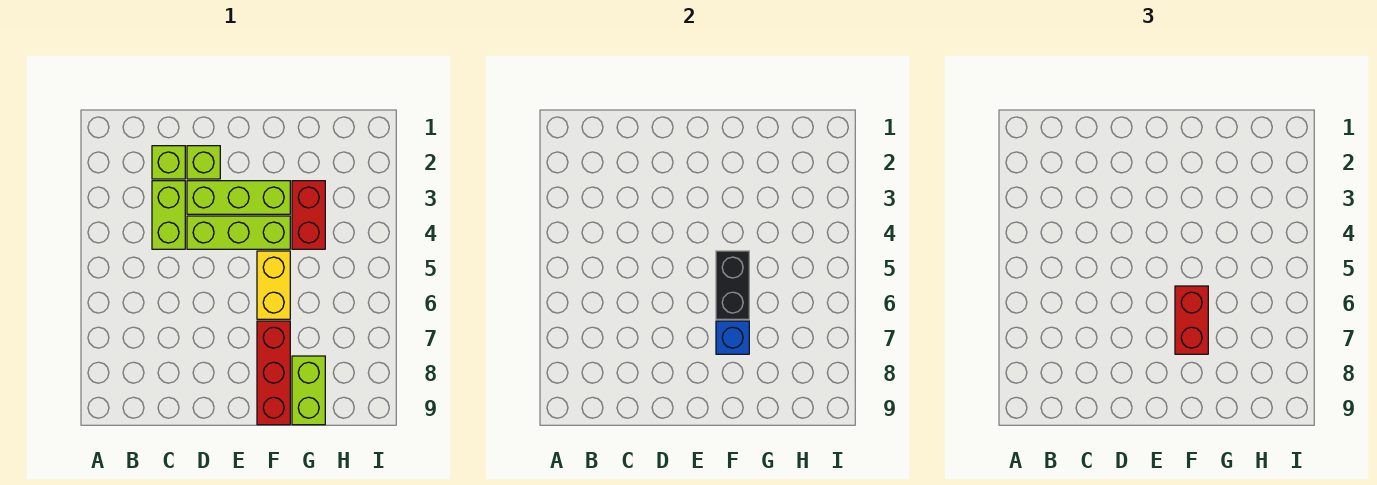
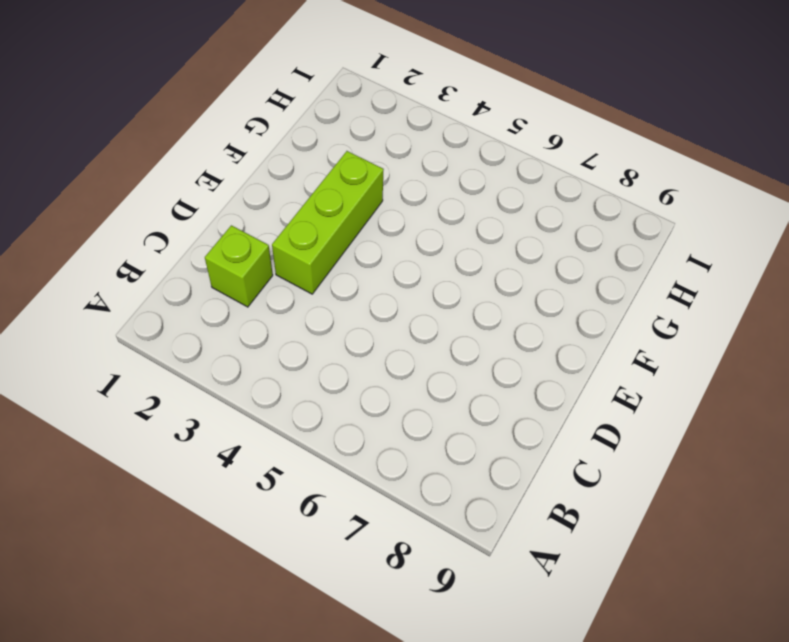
none -> lime brick C3:C4 level 1
none -> lime brick D2 level 1
none -> lime brick D4:F4 level 1

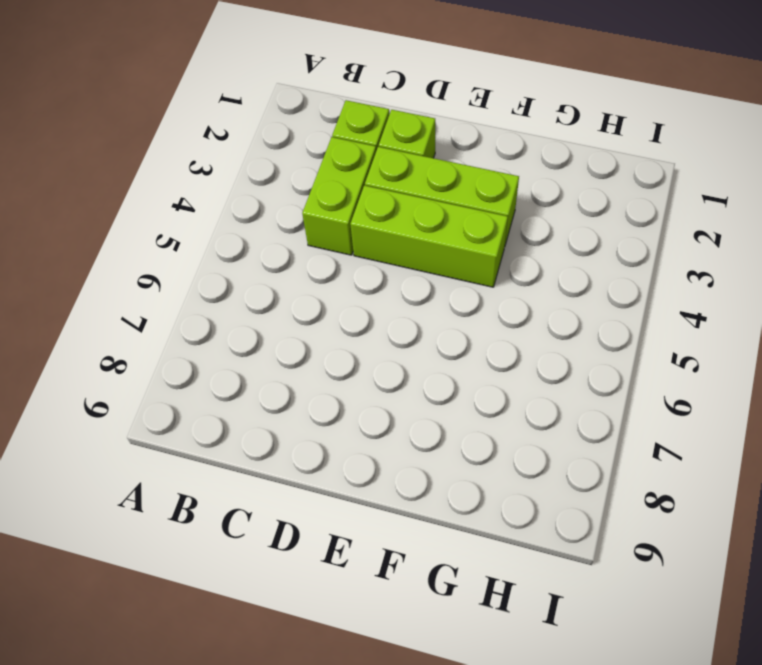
none -> yellow brick F5:F6 level 1
none -> red brick F7:F9 level 1
none -> red brick G3:G4 level 1

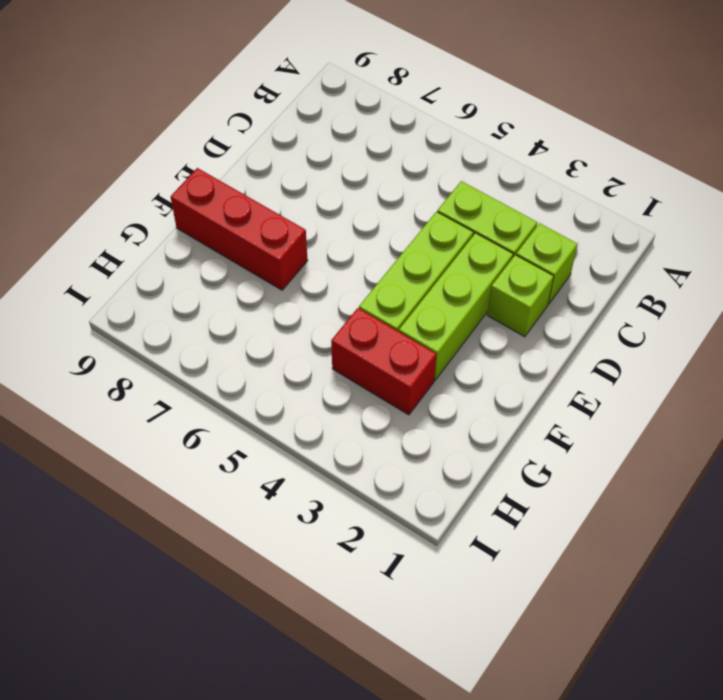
none -> yellow brick F5:F6 level 1
none -> lime brick G8:G9 level 1
none -> black brick F5:F6 level 2

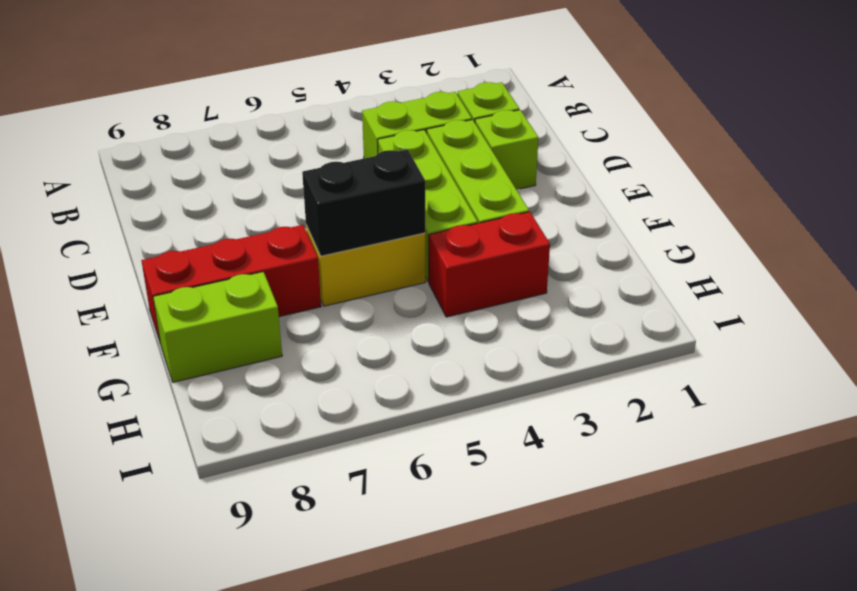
none -> blue brick F7 level 2
none -> red brick F6:F7 level 3

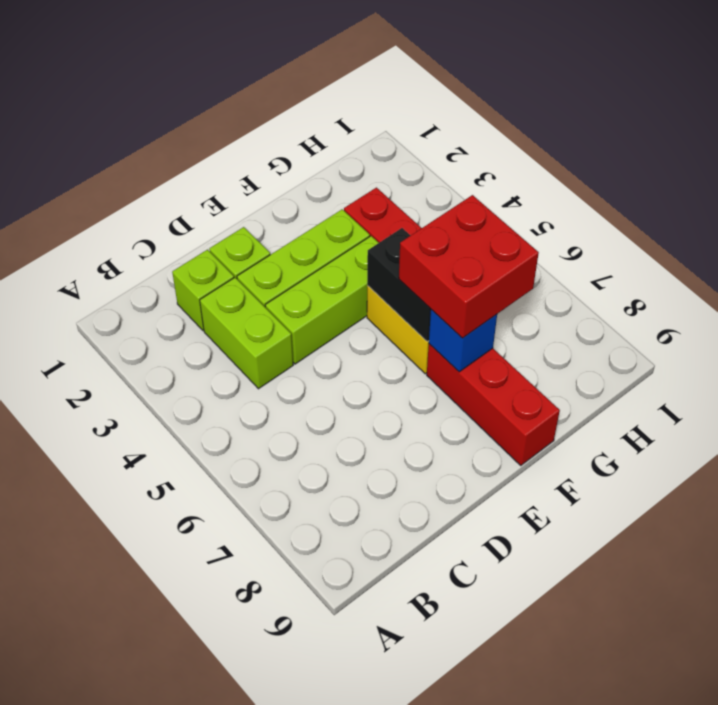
red brick F6:G7 level 3 -> red brick F6:F7 level 3
none -> lime brick G8:G9 level 1

